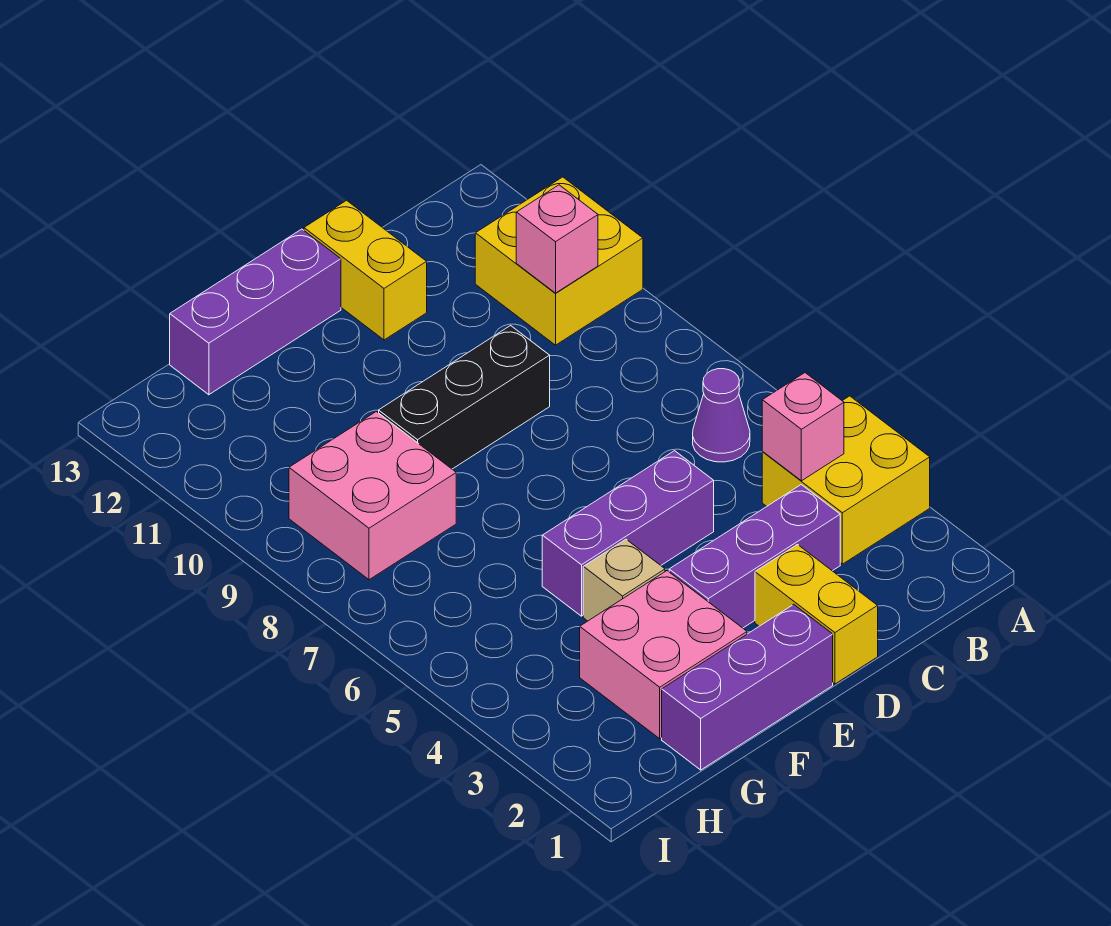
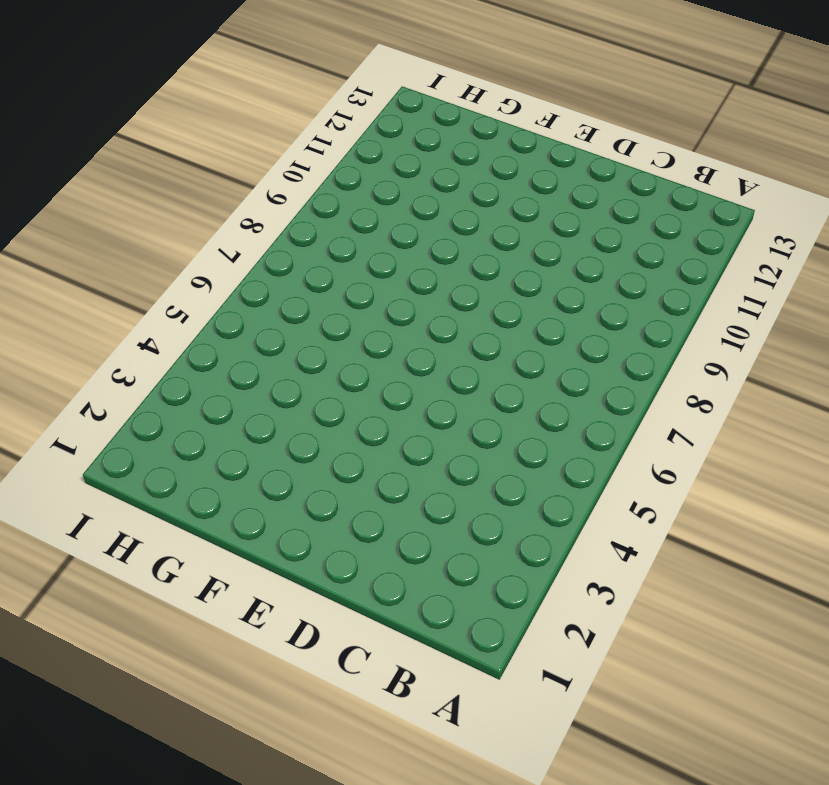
none -> yellow brick A3:B4 level 1
none -> yellow brick A10:B11 level 1
none -> purple cone B6 level 1

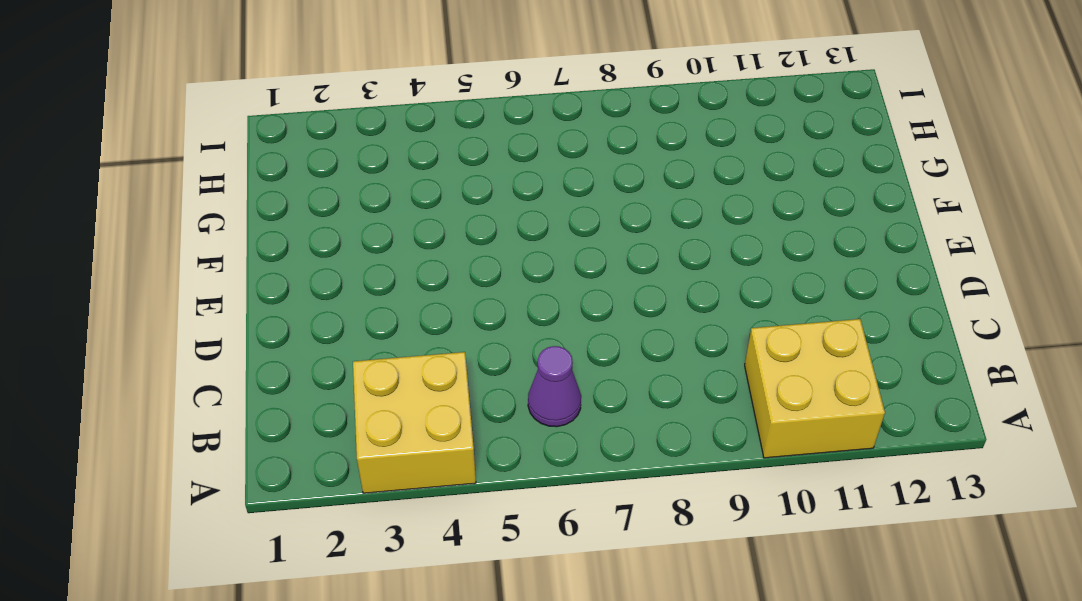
none -> purple brick C3:E3 level 1
none -> yellow brick D1:D2 level 1
none -> purple brick D5:F5 level 1

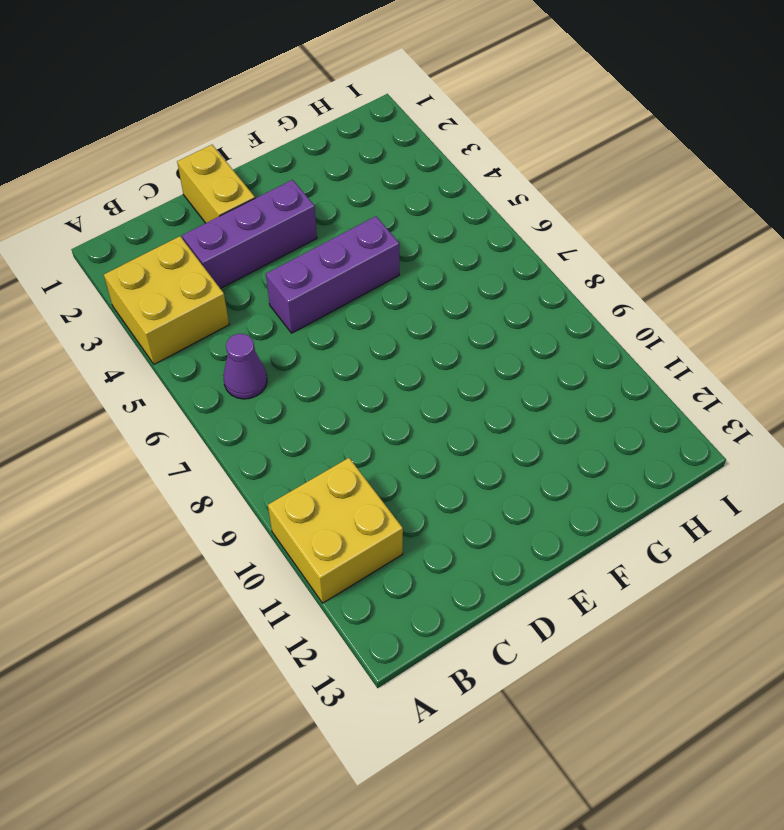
none -> black brick D9:F9 level 1
none -> yellow brick D12:D13 level 1
none -> purple brick E1:G1 level 1

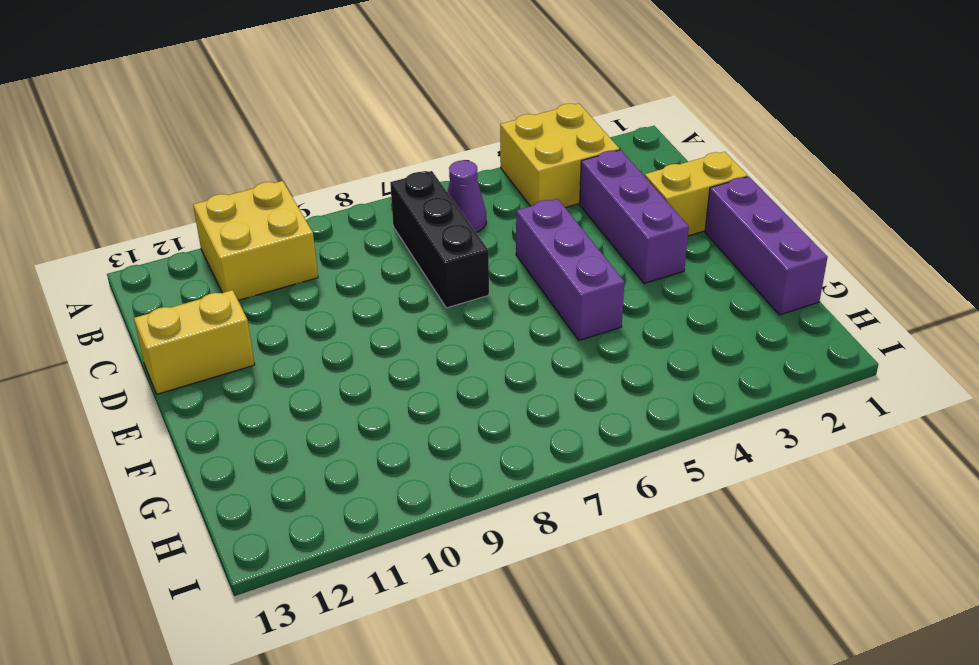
black brick B7:D7 level 1 -> black brick D9:F9 level 1
none -> purple brick E13:G13 level 1
none -> pink brick F2:G3 level 1
none -> tan brick F4 level 1

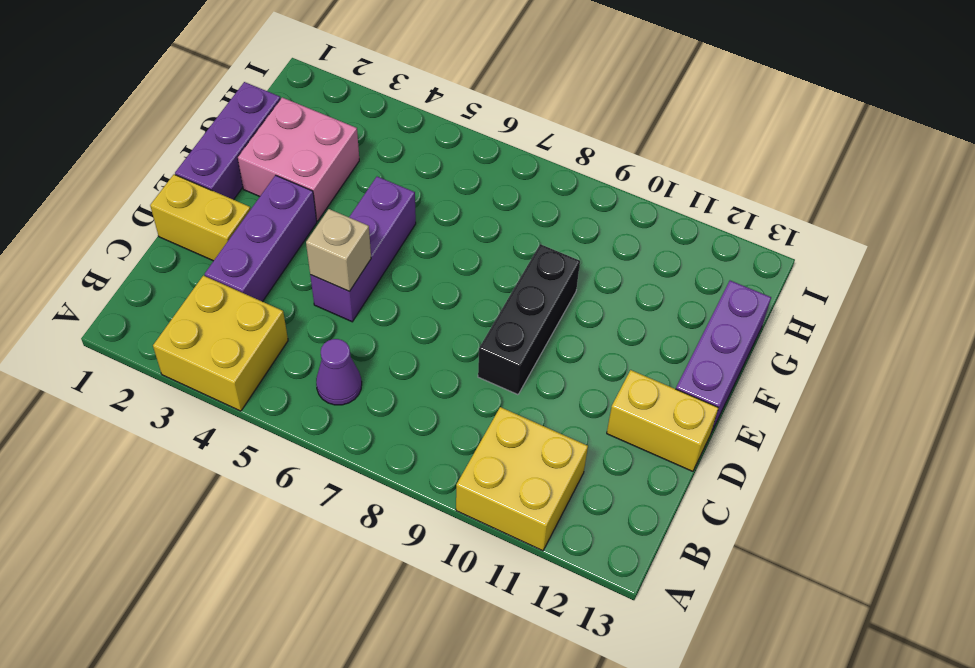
tan brick D5 level 2 -> tan brick F4 level 1
none -> pink brick G8:H9 level 1
none -> pink brick B4 level 2
none -> pink brick B10 level 2

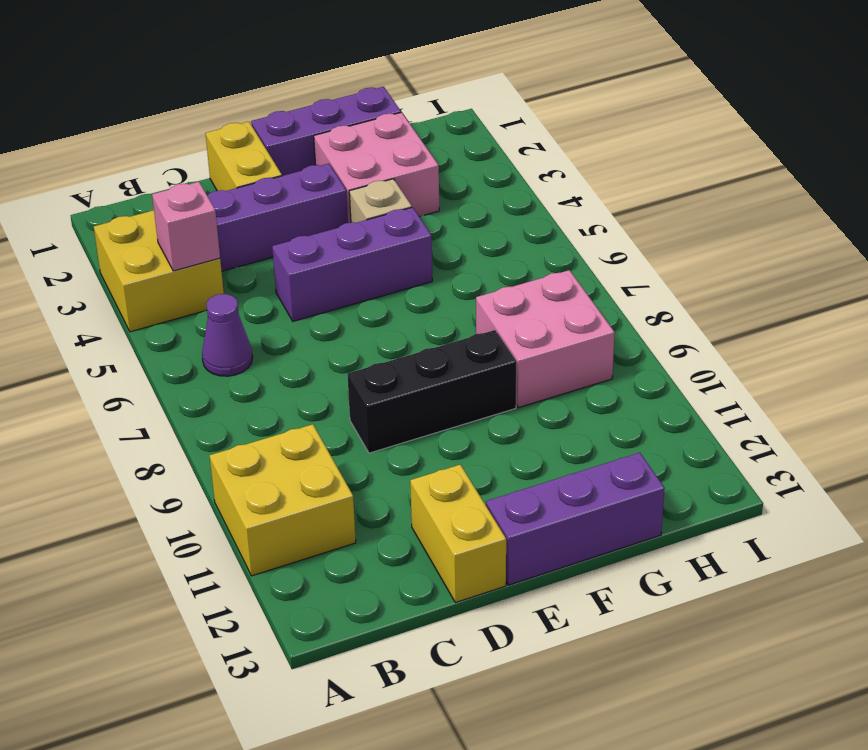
none -> pink brick B10 level 2

